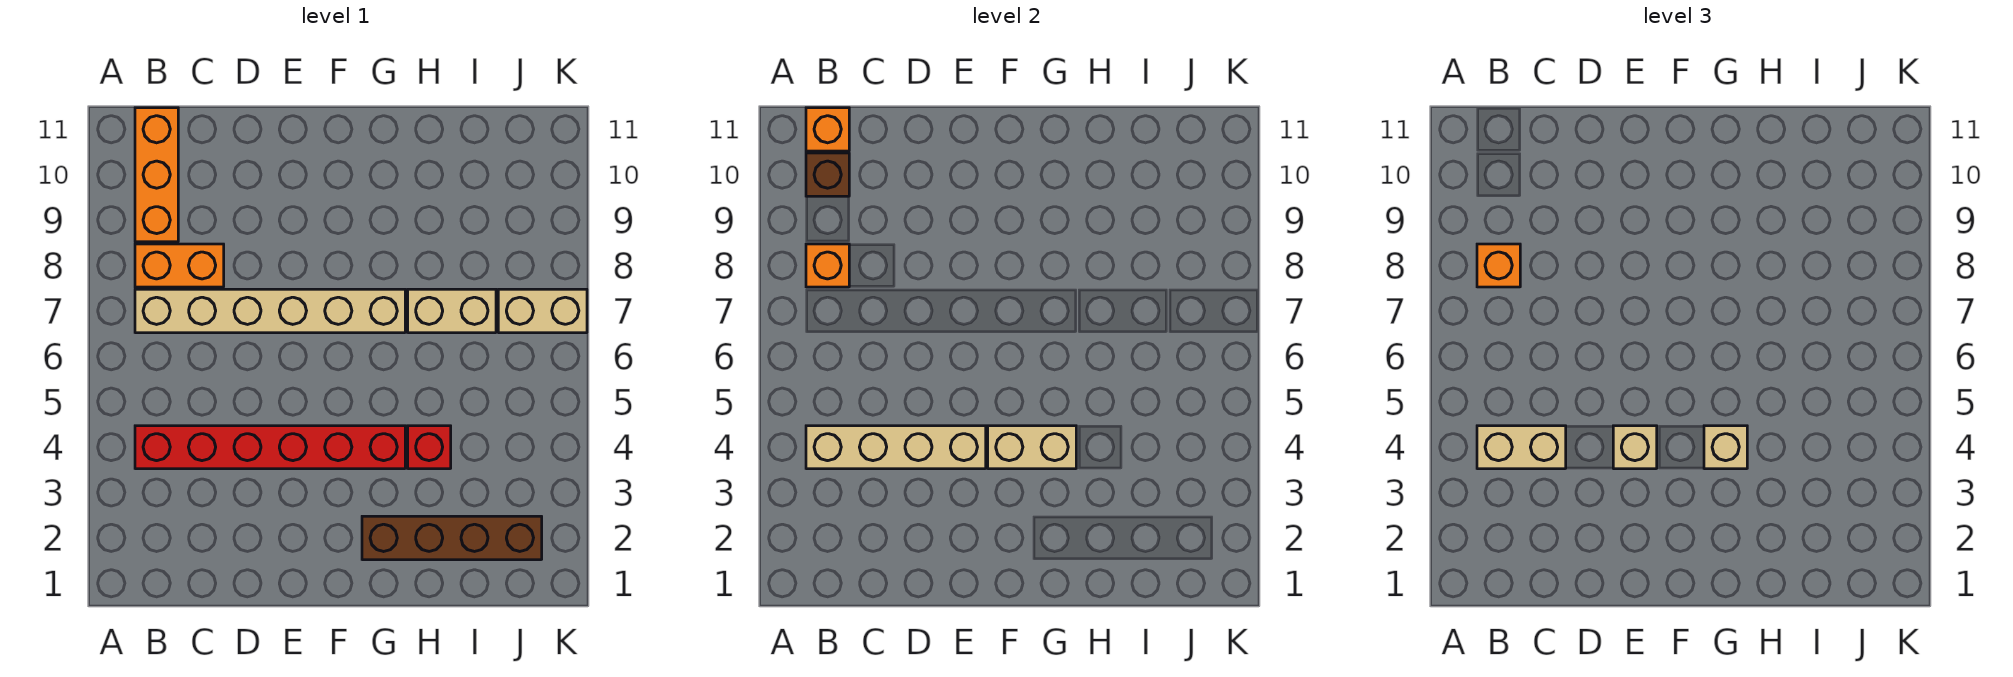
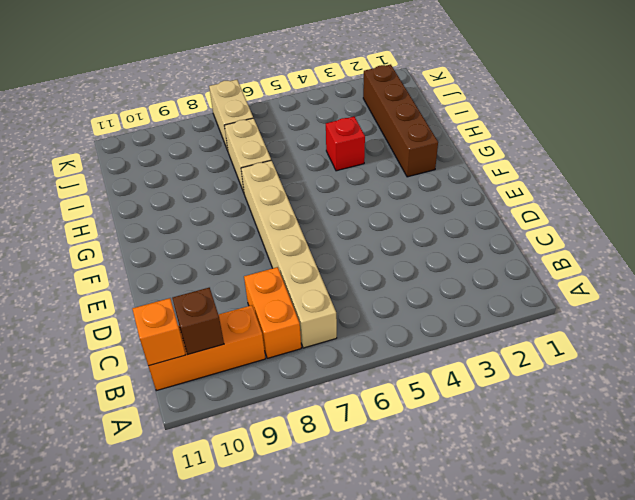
none -> red brick B4:G4 level 1
none -> tan brick B4:E4 level 2
none -> orange brick B8 level 2

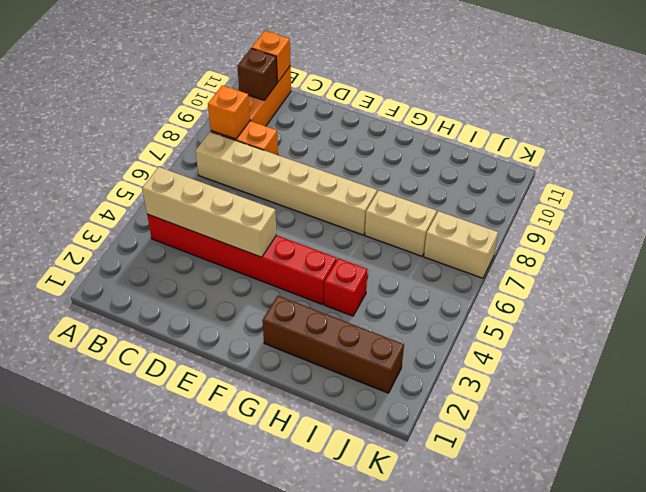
none -> tan brick F4:G4 level 2
none -> tan brick B4:C4 level 3
none -> orange brick B8 level 3

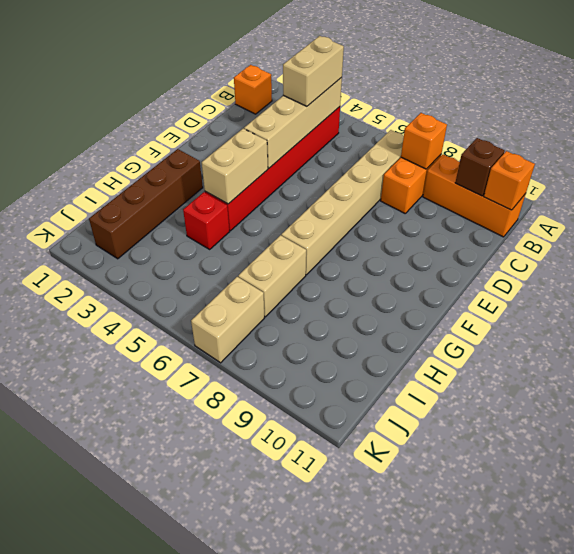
orange brick B1 level 1 -> orange brick B8 level 3
none -> tan brick E4 level 3
none -> tan brick G4 level 3

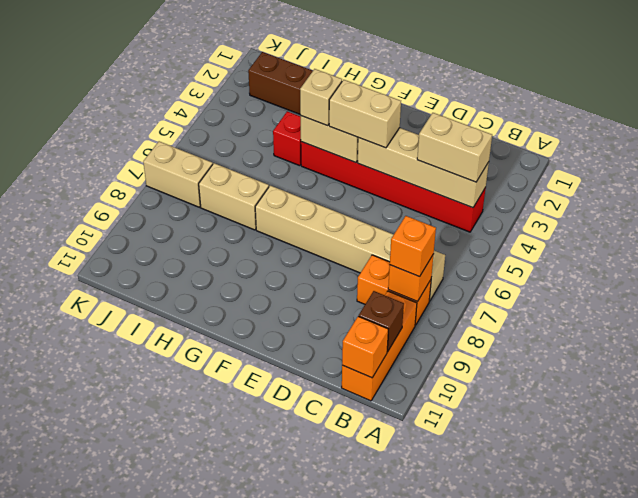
tan brick E4:F4 level 3 -> tan brick E4 level 3

